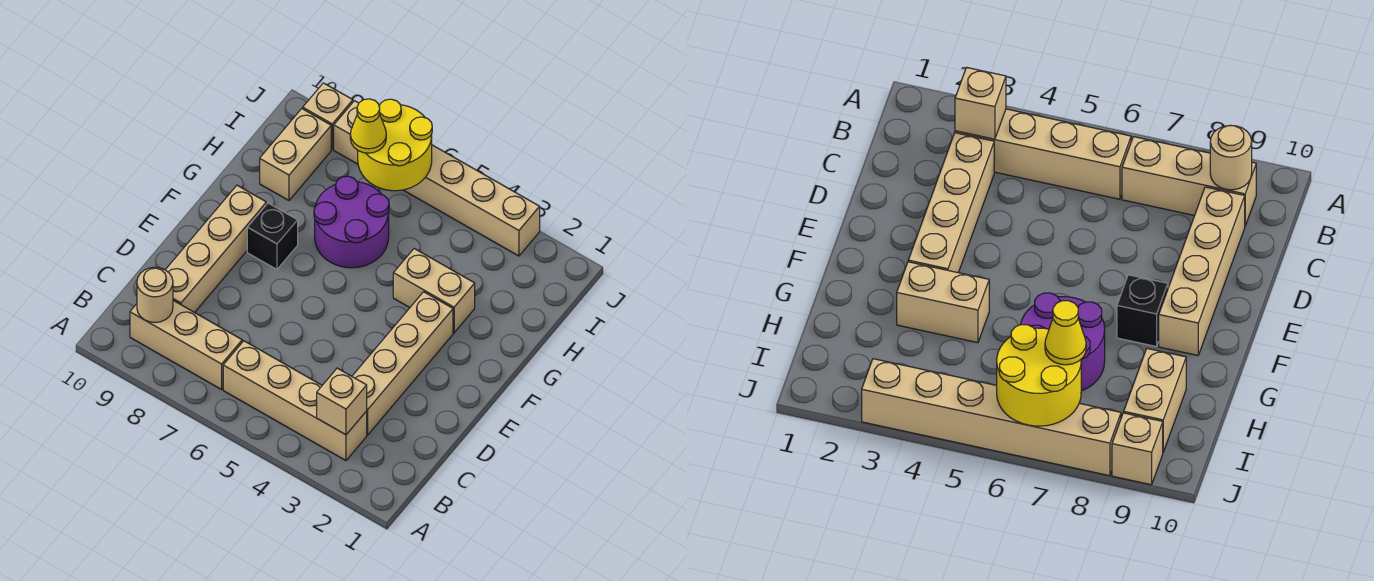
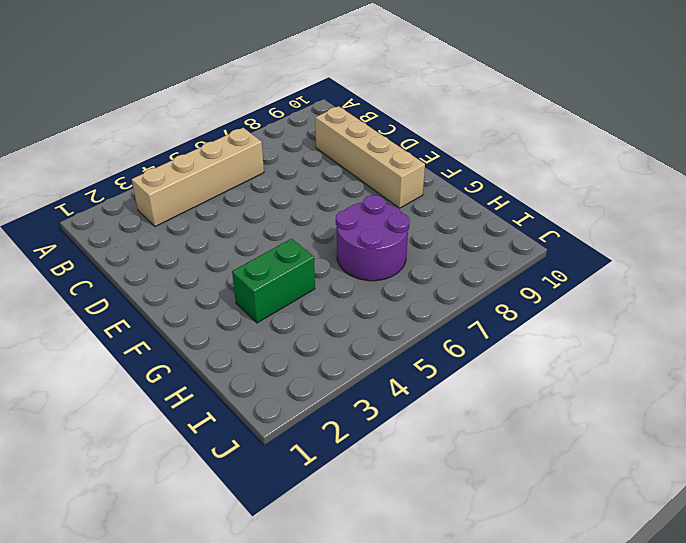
green brick G3:G4 level 1 -> tan brick G3:G4 level 1
none -> tan brick B7:B9 level 1
none -> tan brick C3:F3 level 1
none -> black brick F8 level 1

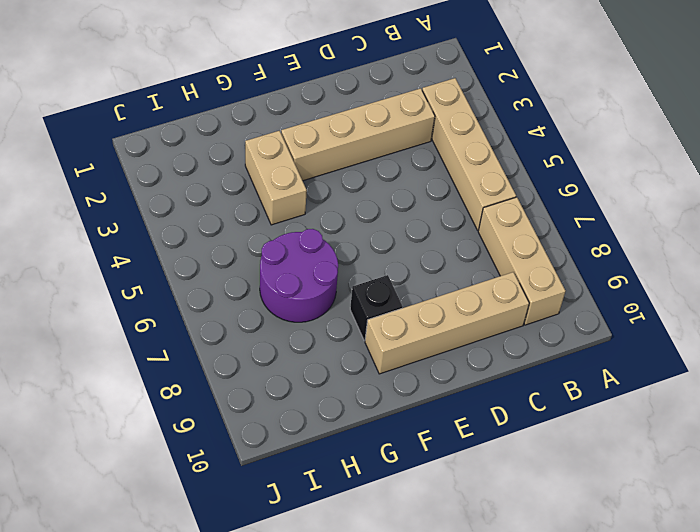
none -> tan brick H9:I9 level 1
none -> tan brick J3:J8 level 1
none -> tan brick J9 level 1

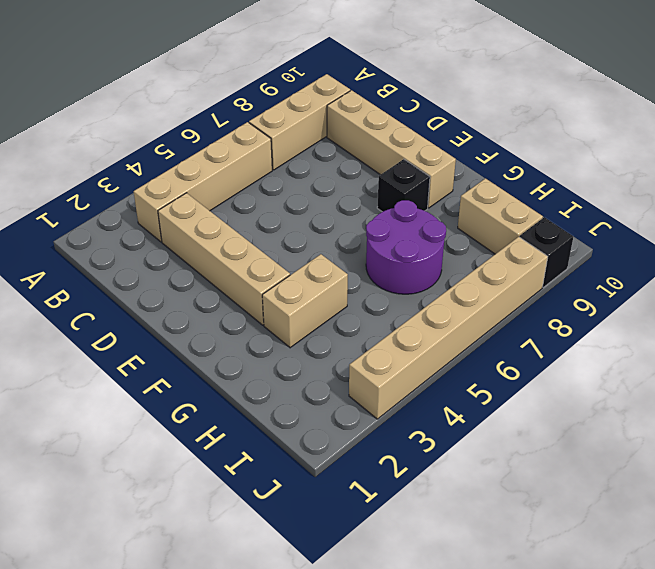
black brick J9 level 1 -> tan brick J9 level 1
none -> tan brick B3 level 2
none -> tan round brick B9 level 2
none -> yellow round brick I6:J7 level 2

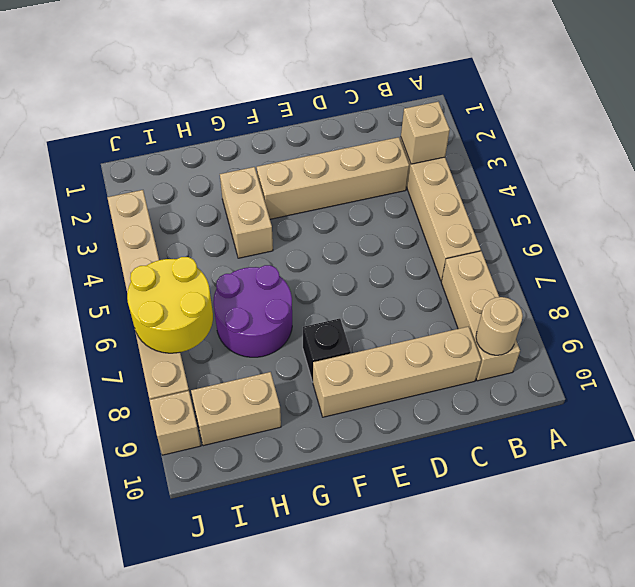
none -> yellow cone I7 level 3

